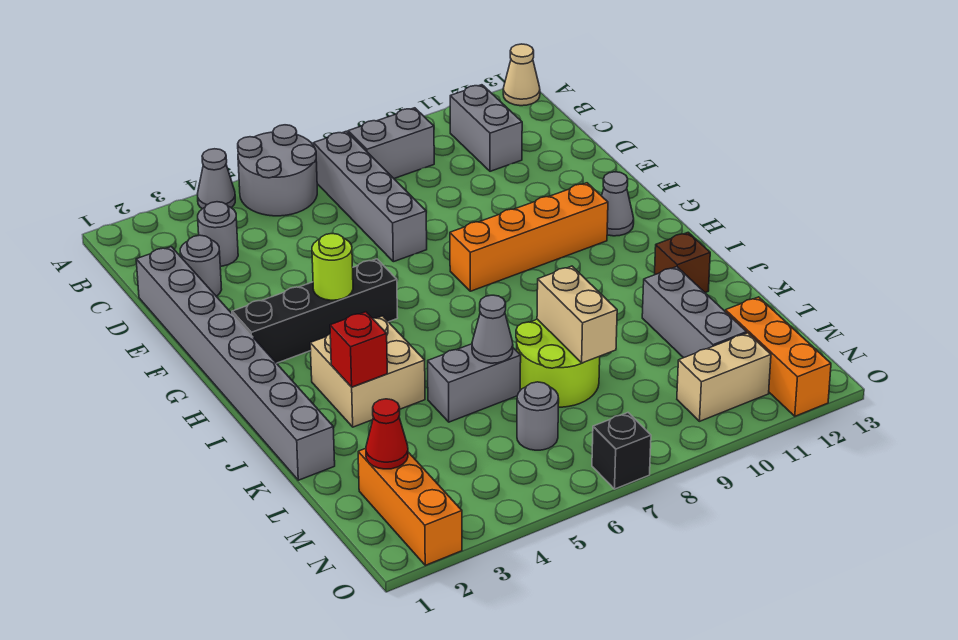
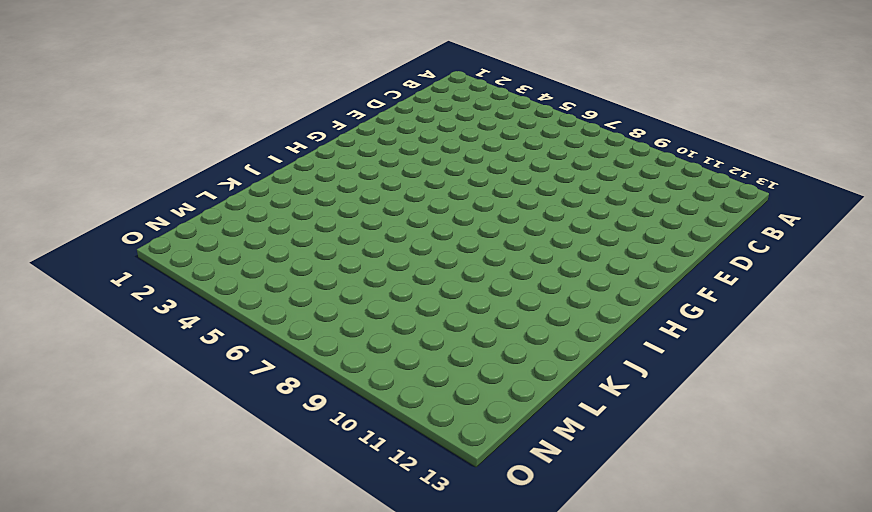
none -> grey cone A4 level 1
none -> grey round brick A5:B6 level 1
none -> tan cone A13 level 1

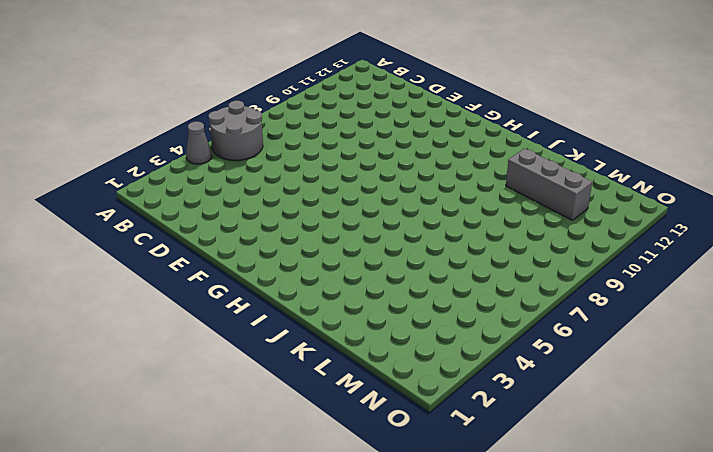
none -> tan cone A13 level 1
none -> grey brick B7:E7 level 1
none -> grey brick B8:B9 level 1

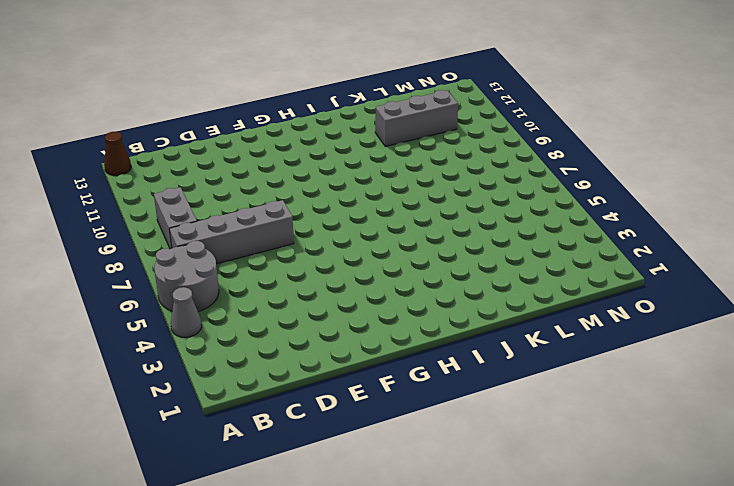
brown cone A13 level 1 -> tan cone A13 level 1
none -> grey brick B11:C11 level 1
none -> grey round brick C3 level 1
none -> grey brick D1:K1 level 1

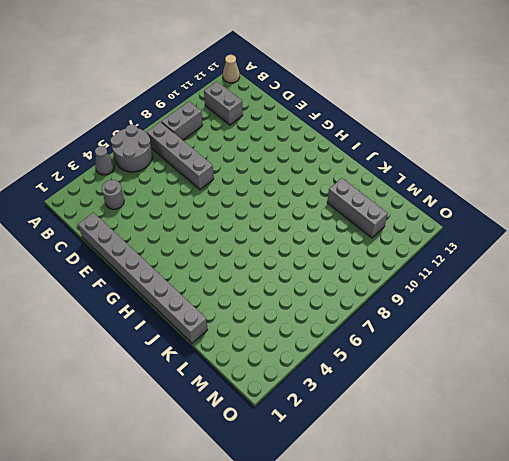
none -> grey round brick D2 level 1
none -> black brick G2:G5 level 1
none -> orange brick G8:G11 level 1

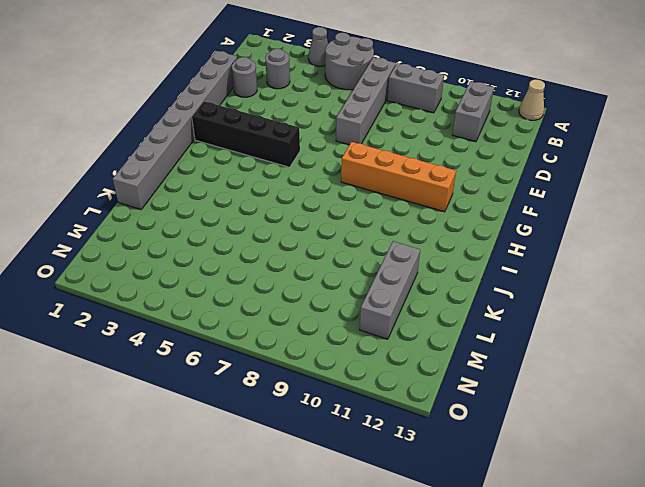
none -> grey cone G12 level 1
none -> tan brick I3:J4 level 1
none -> brown brick J12 level 1

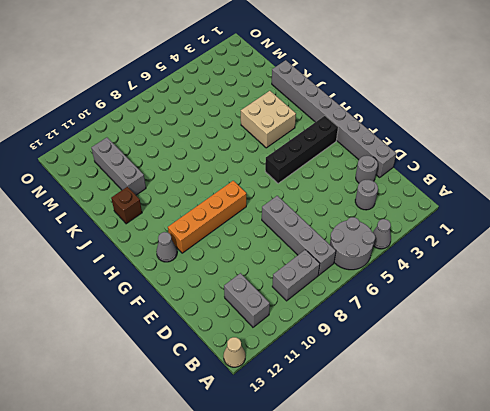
none -> grey brick K5:K6 level 1
none -> lime round brick K7:L8 level 1
none -> orange brick M2:O2 level 1

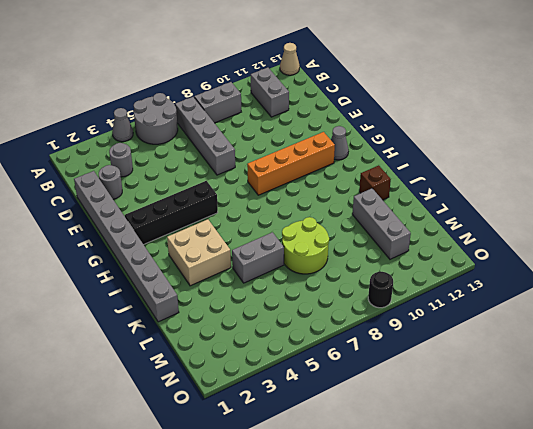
black round brick O9 level 1 -> none
none -> orange brick M2:O2 level 1
none -> grey round brick M6 level 1
none -> orange brick M12:O12 level 1

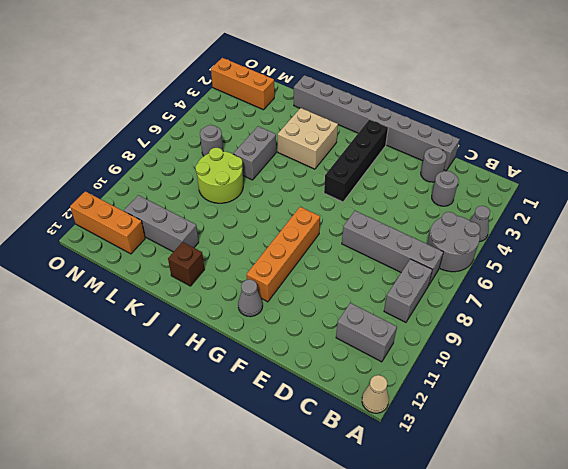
none -> tan brick N10:N11 level 1
none -> black brick O7 level 1
none -> lime round brick G4 level 2

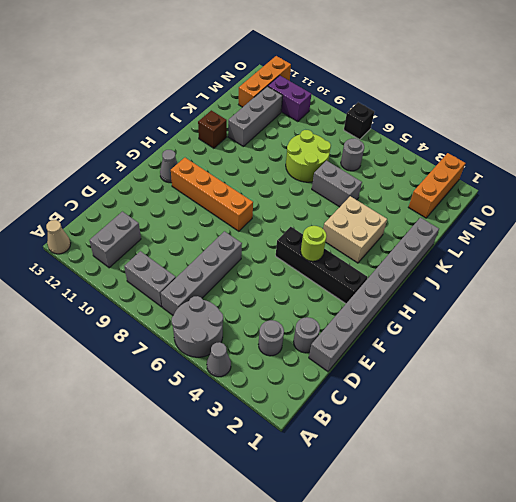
purple brick N10:N11 level 1 -> tan brick N10:N11 level 1
none -> red brick J3 level 2
none -> grey cone K6 level 2
none -> tan brick K8:L8 level 2

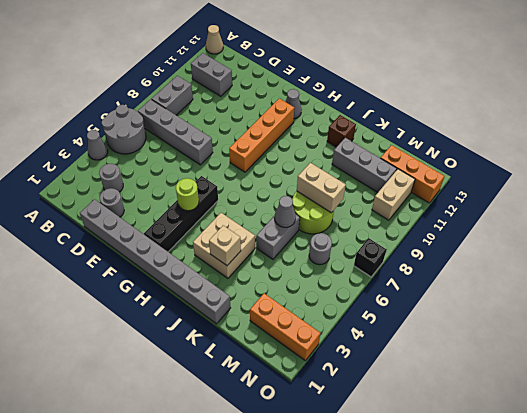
tan brick J3 level 2 -> red brick J3 level 2
none -> red cone M2 level 2

